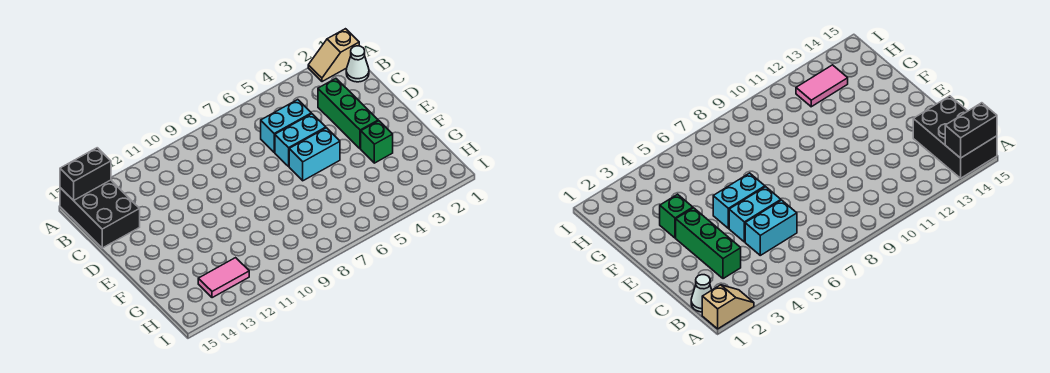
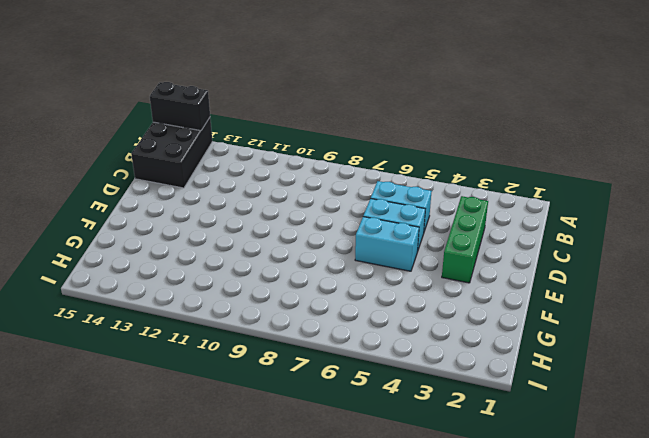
none -> tan slope A1:A2 level 1 top 1
none -> white cone B1 level 1

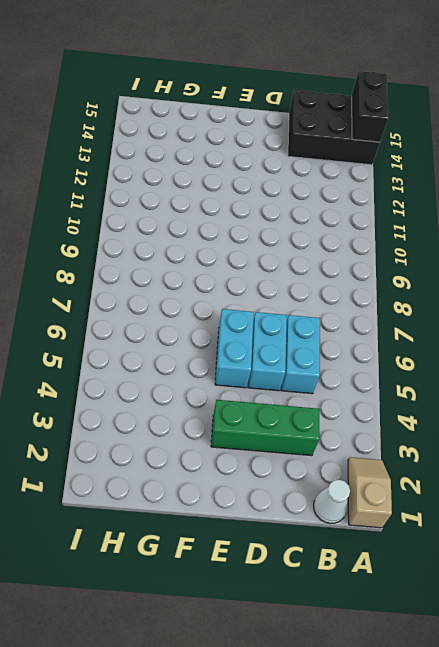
none -> green brick F3 level 1
none -> pink tile H12:H13 level 1

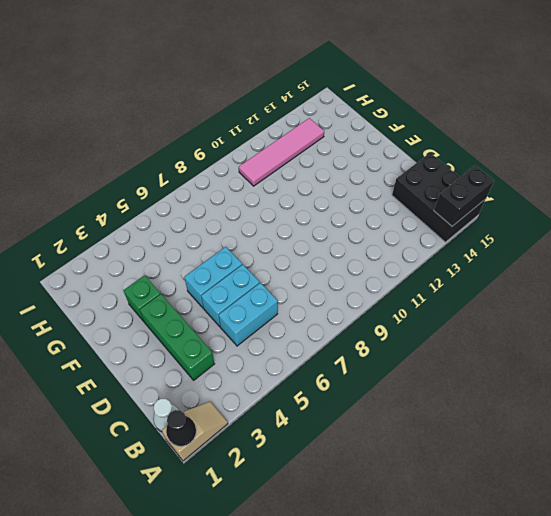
black cone A1 level 2 -> none
pink tile H10:H13 level 1 -> pink tile H12:H13 level 1

